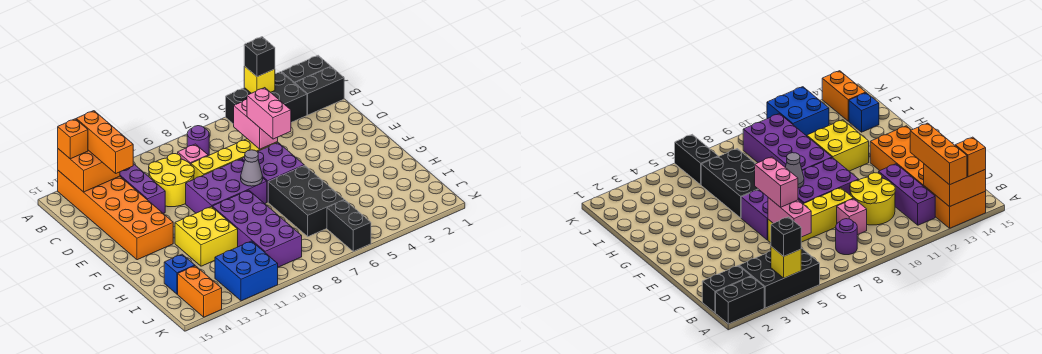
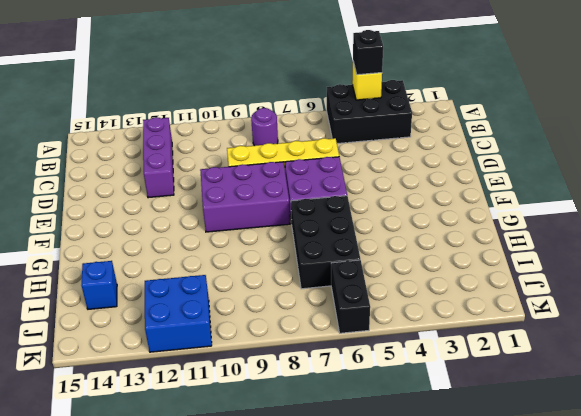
none -> black brick A1:A2 level 1
none -> orange brick A13:F14 level 1
none -> black brick B1:B2 level 1

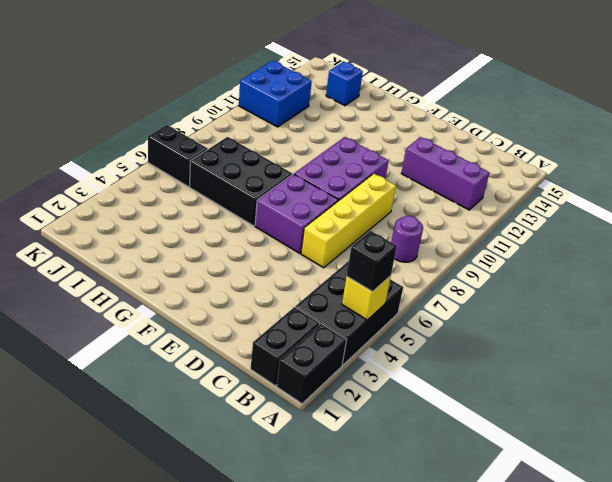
none -> orange brick A13:F14 level 1
none -> pink brick C9 level 1
none -> yellow round brick C10:D11 level 1

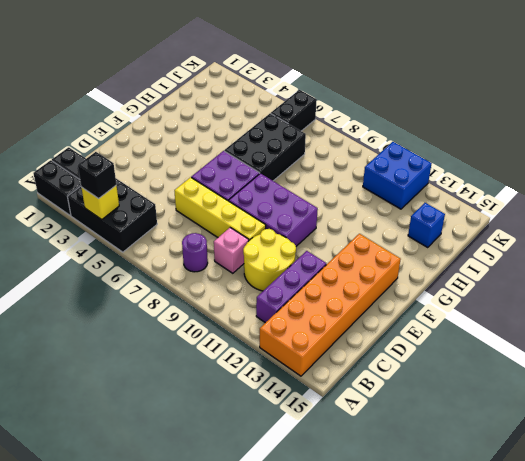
none -> purple brick G9:J10 level 1
none -> yellow brick G11:H12 level 1
none -> orange brick J14:K14 level 1

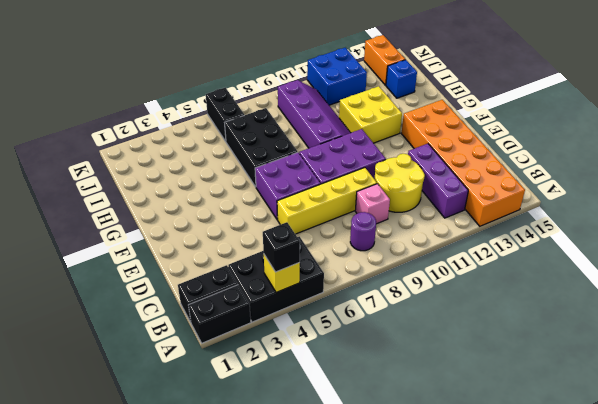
purple slope G9:J10 level 1 top 9 -> purple brick G9:J10 level 1
none -> orange brick A13:B14 level 2
none -> pink brick C6:D6 level 2
none -> grey cone F8 level 2

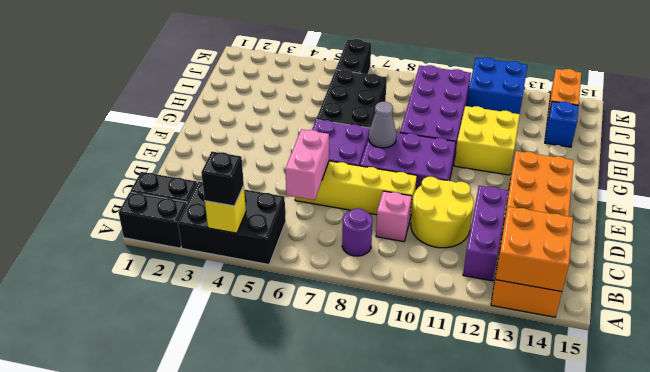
none -> orange brick A13:C13 level 3
none -> orange brick A14 level 3
none -> pink brick D6:E6 level 3

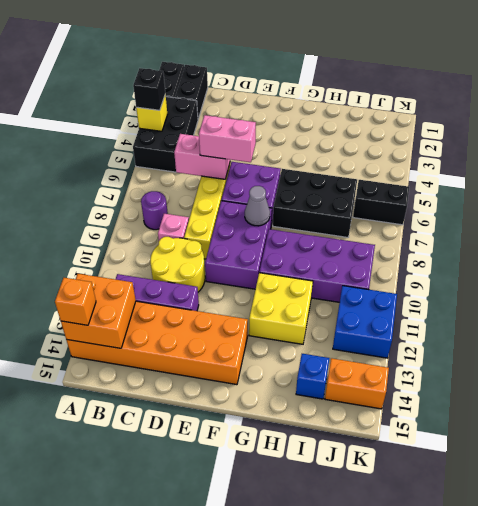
none -> orange brick A13:C13 level 3

